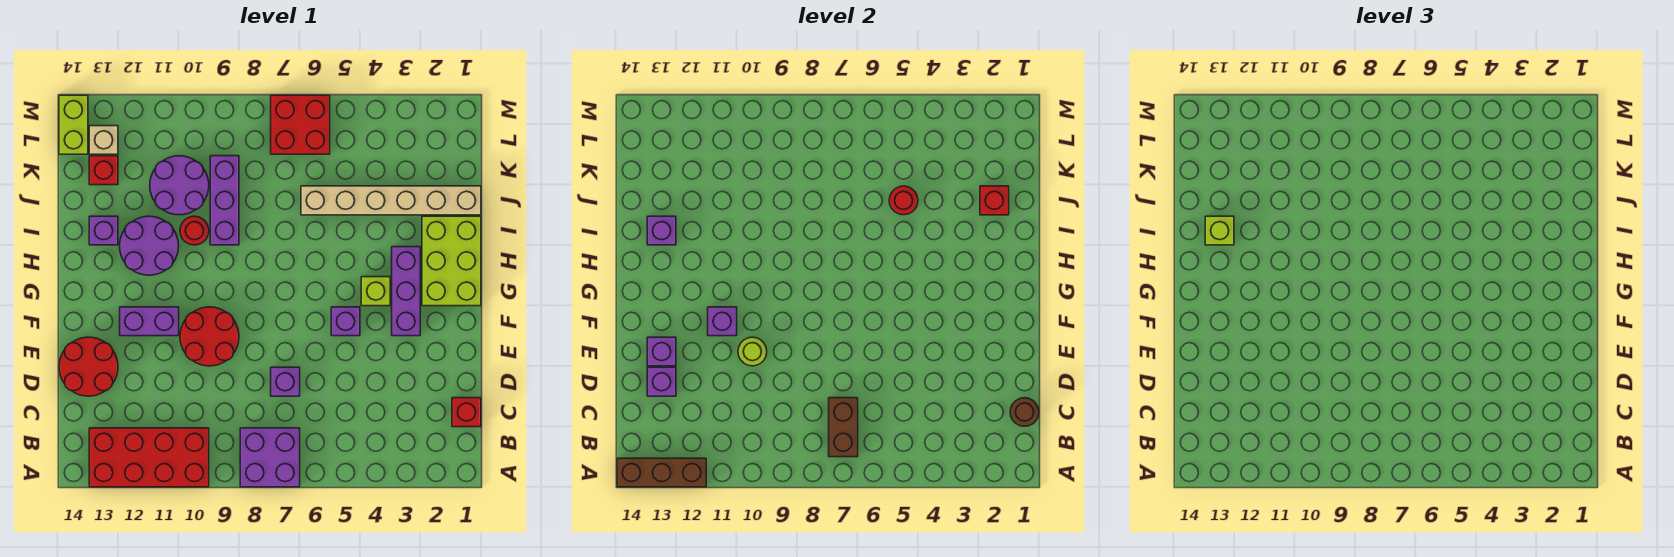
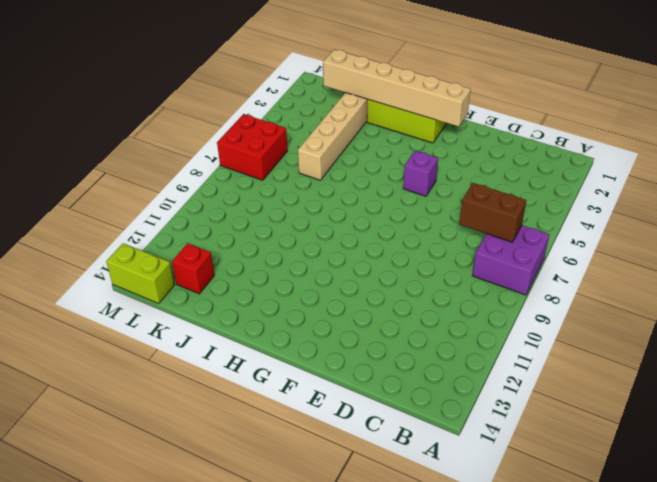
tan brick F2:K2 level 2 -> red brick J2 level 2
none -> red brick A10:B13 level 1
none -> red brick C1 level 1
none -> purple brick D7 level 1
none -> red round brick D13:E14 level 1

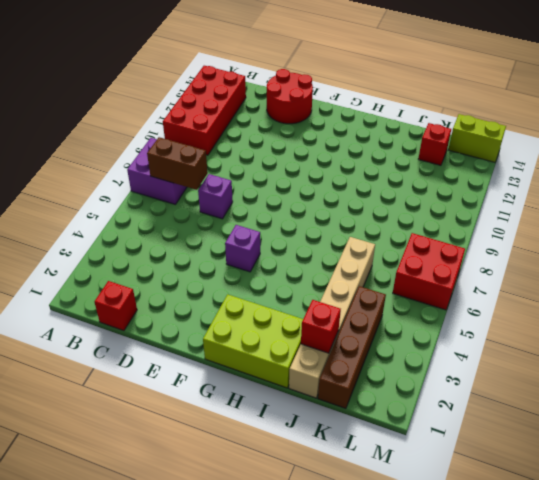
brown brick K1:K4 level 1 -> none
none -> red round brick E9:F10 level 1
none -> purple brick F3:H3 level 1
none -> purple brick F11:F12 level 1
none -> lime brick G4 level 1

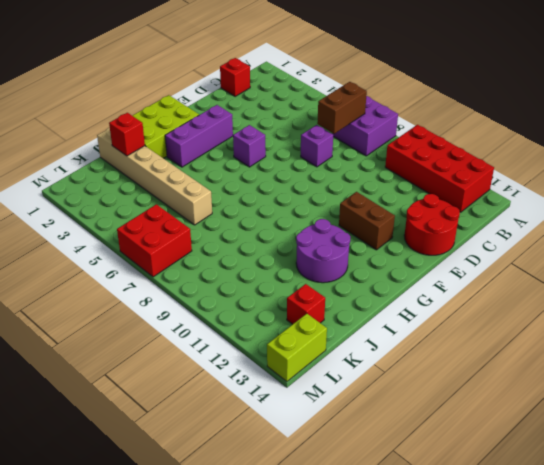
brown brick F11:F12 level 1 -> purple brick F11:F12 level 1
none -> red round brick E9:F10 level 1
none -> lime brick G4 level 1
none -> purple brick I9:K9 level 1
none -> red round brick I10 level 1

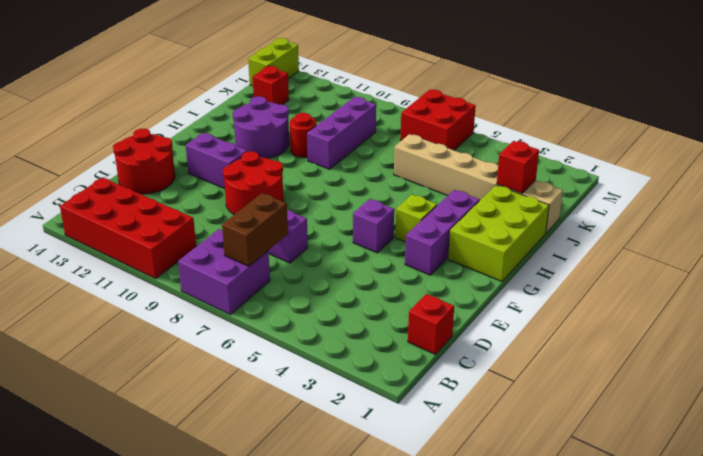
none -> purple brick I13 level 1
none -> purple round brick J10:K11 level 1
none -> tan brick L13 level 1
none -> brown brick A12:A14 level 2

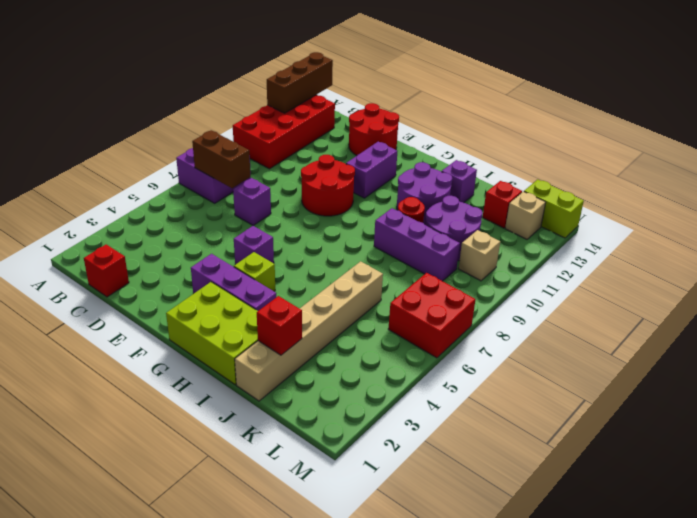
tan brick L10 level 1 -> none
none -> brown round brick C1 level 2
none -> purple brick D13 level 2
none -> lime round brick E10 level 2
none -> purple brick E13 level 2

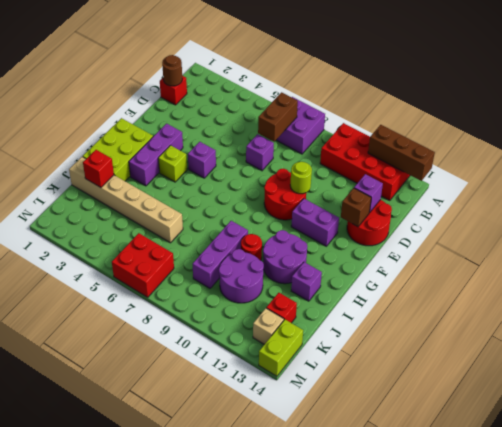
brown brick E13 level 2 -> purple brick E13 level 2
none -> purple brick F11 level 2
none -> purple brick I13 level 2
none -> red round brick J5 level 2
none -> lime brick I13 level 3

